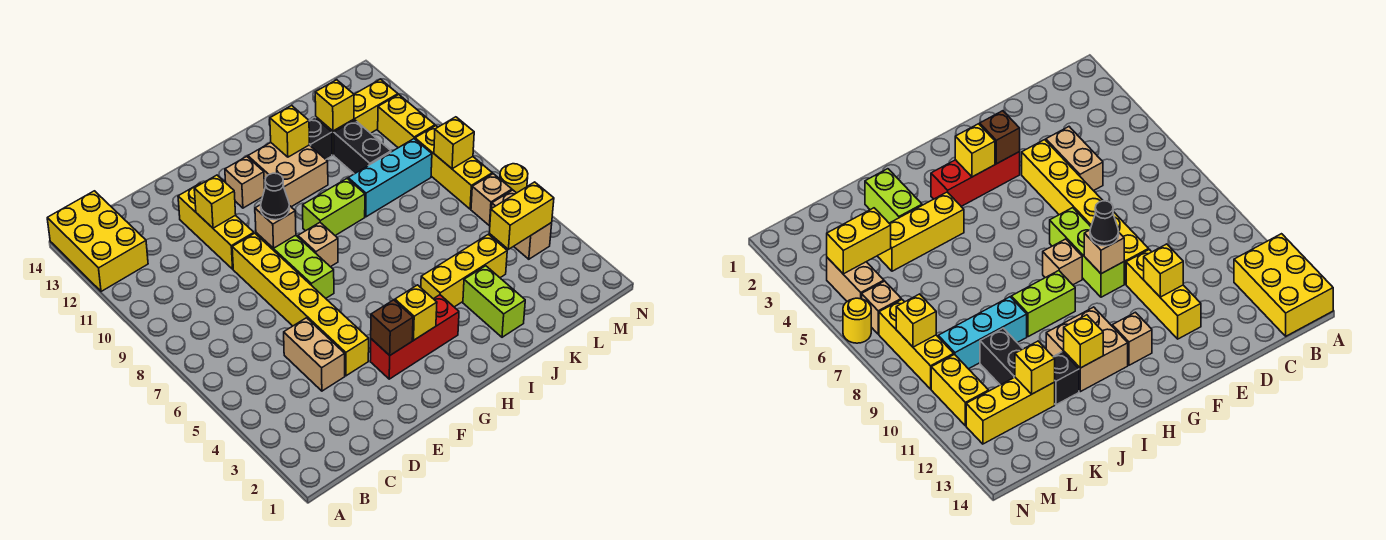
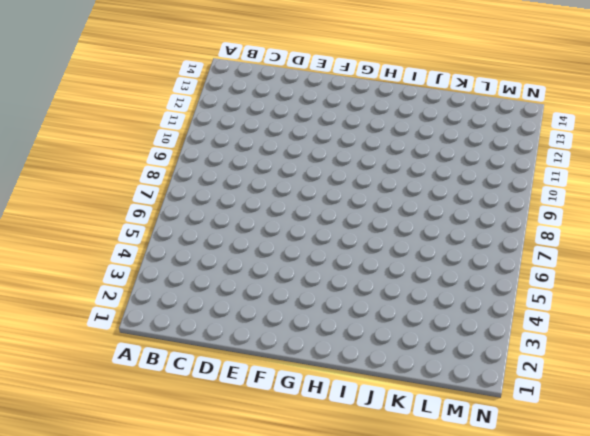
none -> yellow brick A12:B14 level 1
none -> tan brick D4:D5 level 1
none -> yellow brick E4:E9 level 1
none -> yellow brick E10:E12 level 1

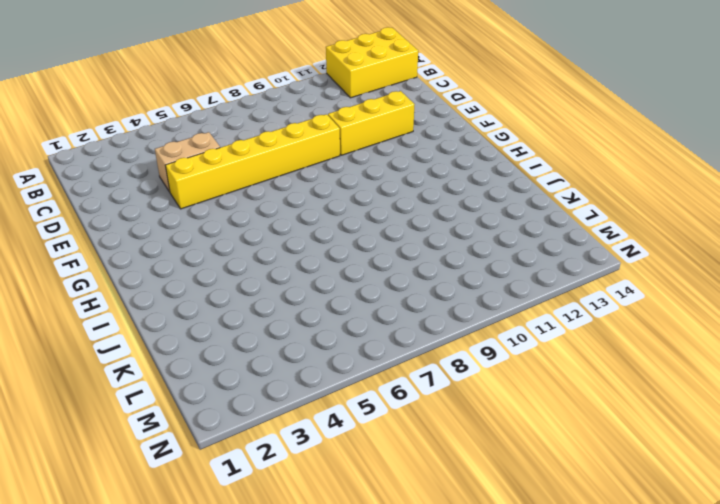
none -> red brick F3:H3 level 1
none -> lime brick F7:F9 level 1
none -> tan brick G8 level 1
none -> tan brick G12 level 1

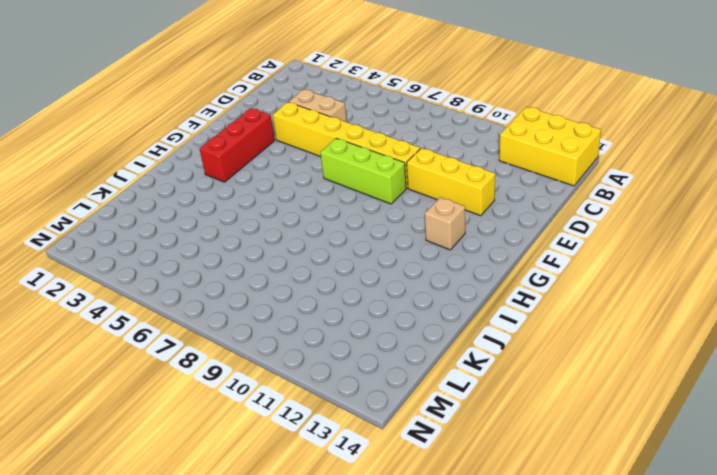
none -> tan brick G8 level 1
none -> lime brick H9:I9 level 1
none -> tan brick H11:I12 level 1
none -> yellow brick I4:K4 level 1

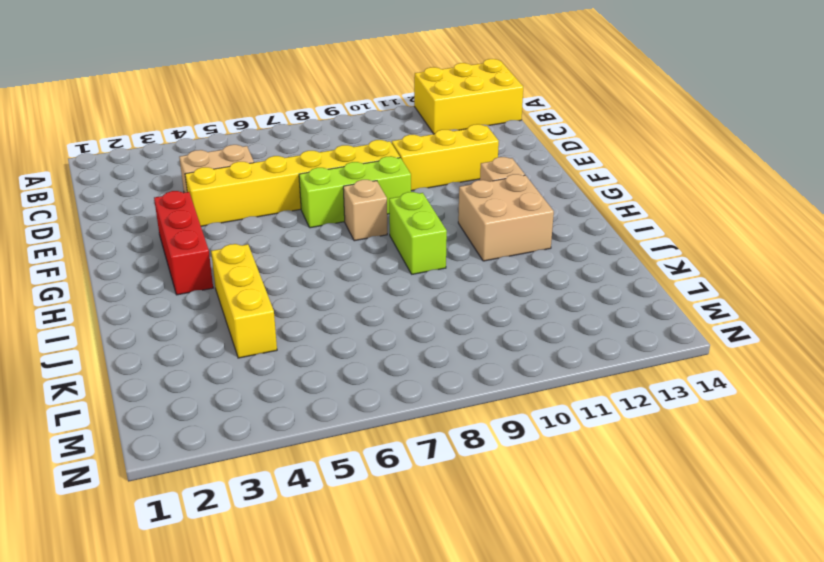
none -> lime brick J2:J3 level 1
none -> cyan brick J9:L9 level 1
none -> black brick J12 level 1
none -> black brick K10:K11 level 1

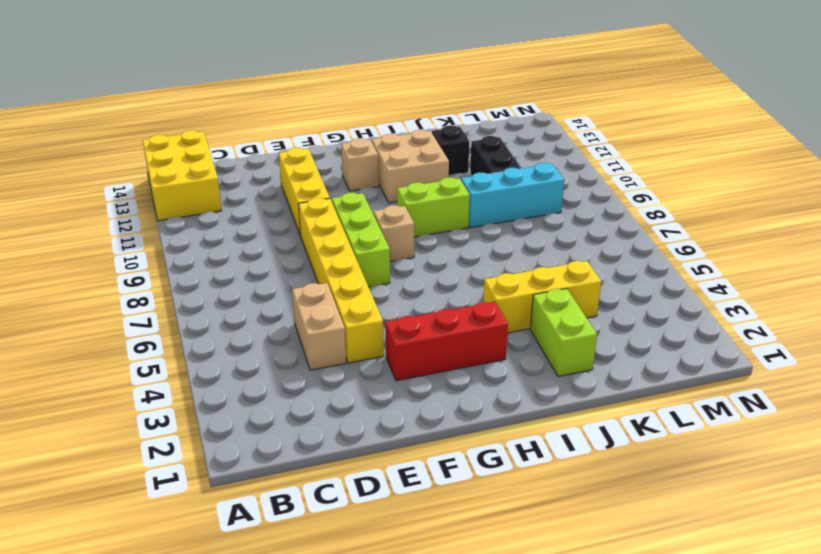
none -> yellow brick K12:M12 level 1
none -> tan brick M4:M5 level 1
none -> tan brick M6 level 1
none -> yellow brick M7:M9 level 1

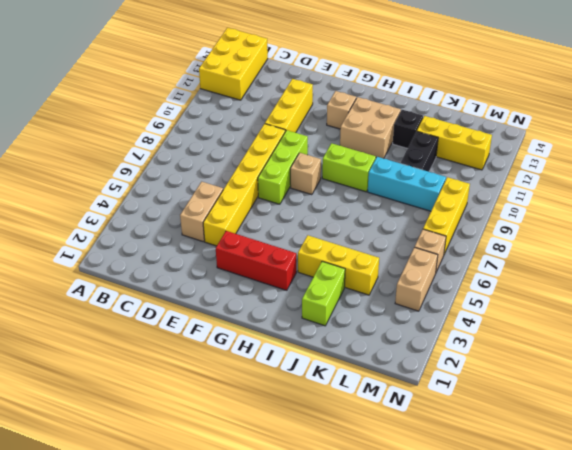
none -> yellow brick M10:M11 level 1
none -> yellow round brick N6 level 1
none -> yellow brick E11 level 2
none -> brown brick F3 level 2

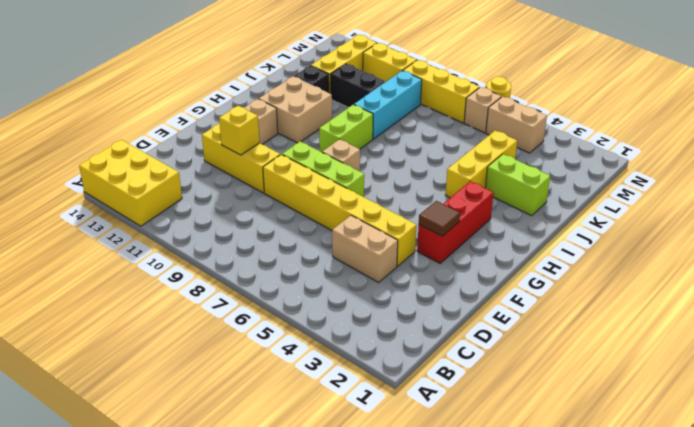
brown tile F3 level 2 -> brown brick F3 level 2
none -> tan brick F9 level 2
none -> yellow brick G3 level 2
none -> yellow brick I12 level 2
none -> yellow brick K12 level 2

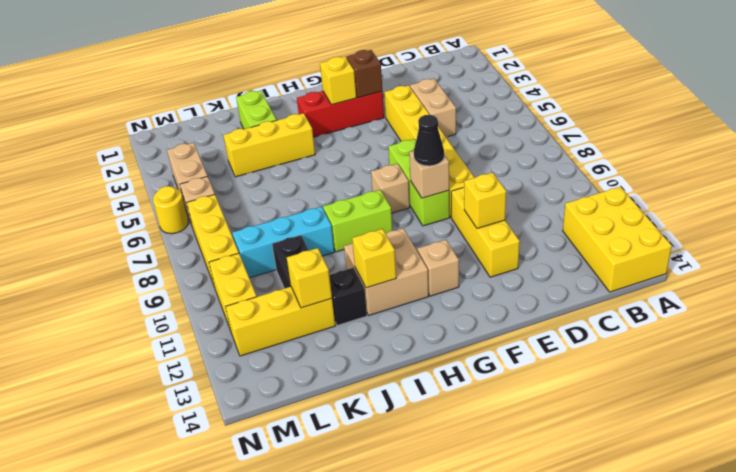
none -> yellow brick L4:M4 level 2
none -> yellow brick M8 level 2

